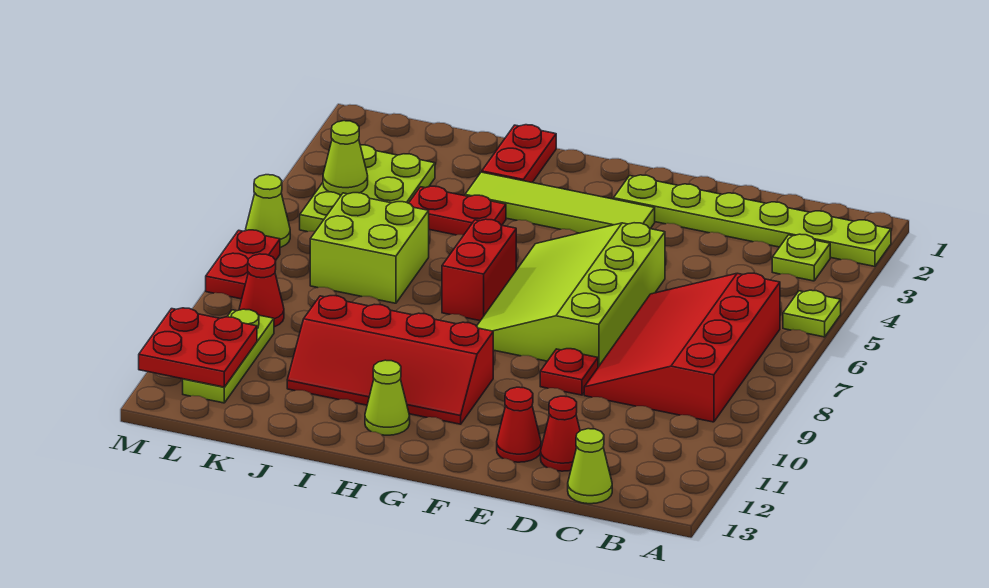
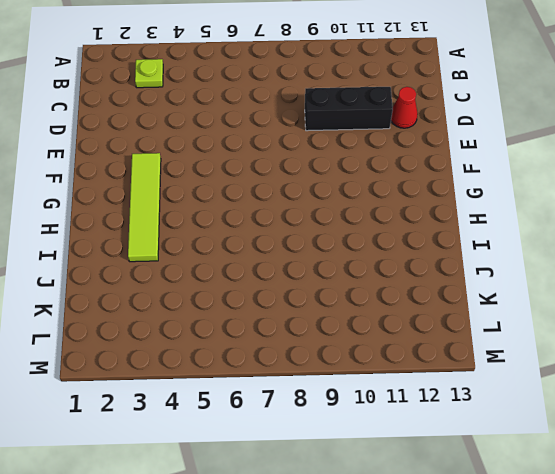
black brick D9:D11 level 1 -> red slope B6:D9 level 1 top B
none -> lime plate A2:F2 level 1
none -> lime plate A5 level 1
none -> lime cone C13 level 1

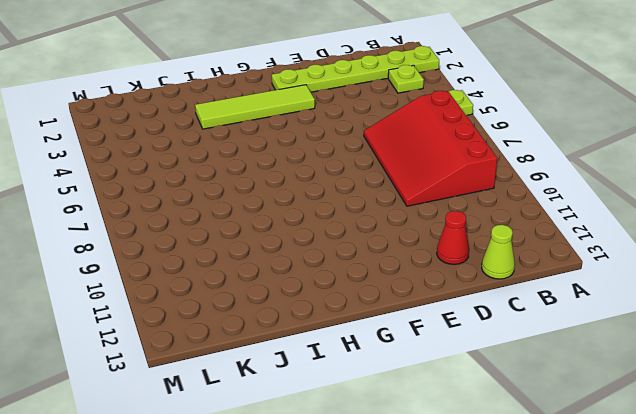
none -> lime slope E5:G8 level 1 top E
none -> red plate E9 level 1
none -> red cone E12 level 1

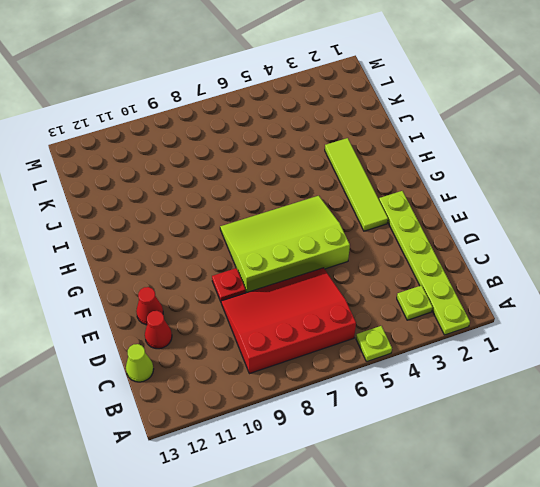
none -> red slope G10:J11 level 1 top 10
none -> red brick H6:H7 level 1
none -> lime cone H12 level 1

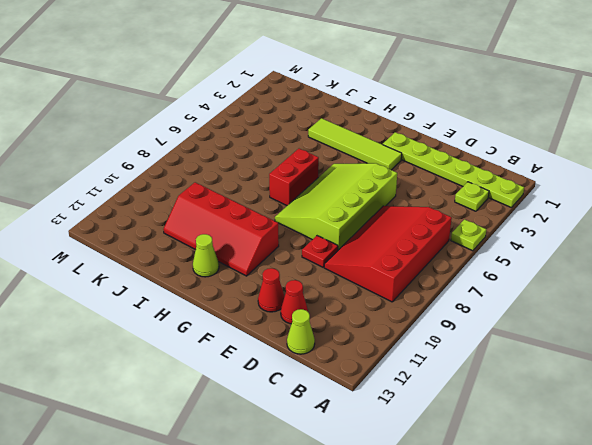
none -> red plate I1:I2 level 1
none -> red plate I4:J4 level 1
none -> lime brick J6:K7 level 1

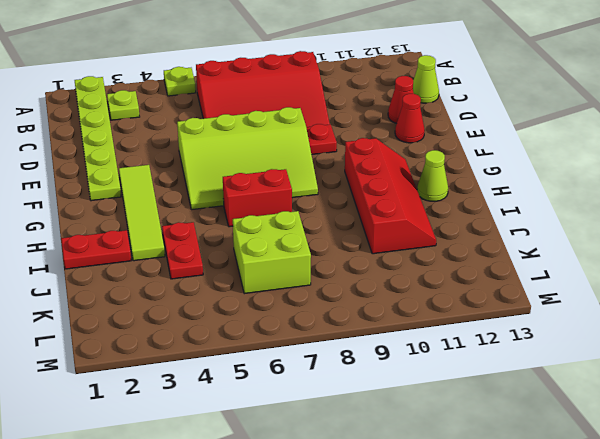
none -> lime plate K3:L5 level 1
none -> red cone L9 level 1
none -> lime plate L10:L12 level 1

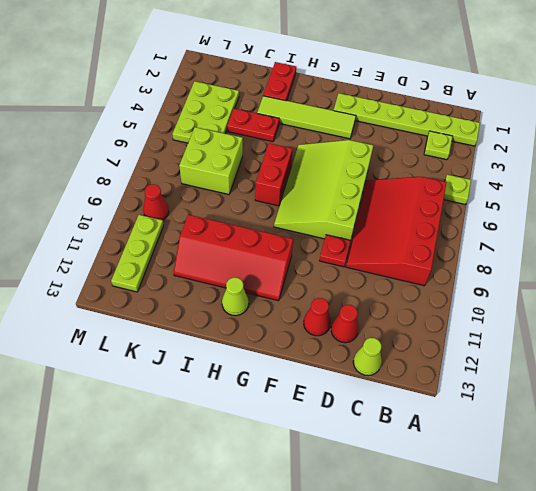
none -> lime cone M6 level 1
none -> red plate M7:M8 level 1
none -> lime cone L4 level 2

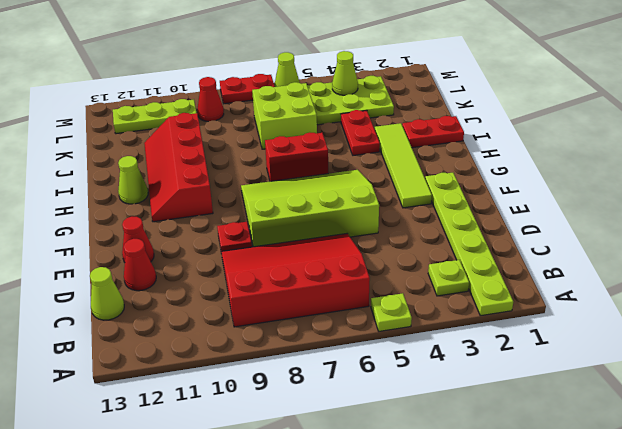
none -> red plate L11:M12 level 2

